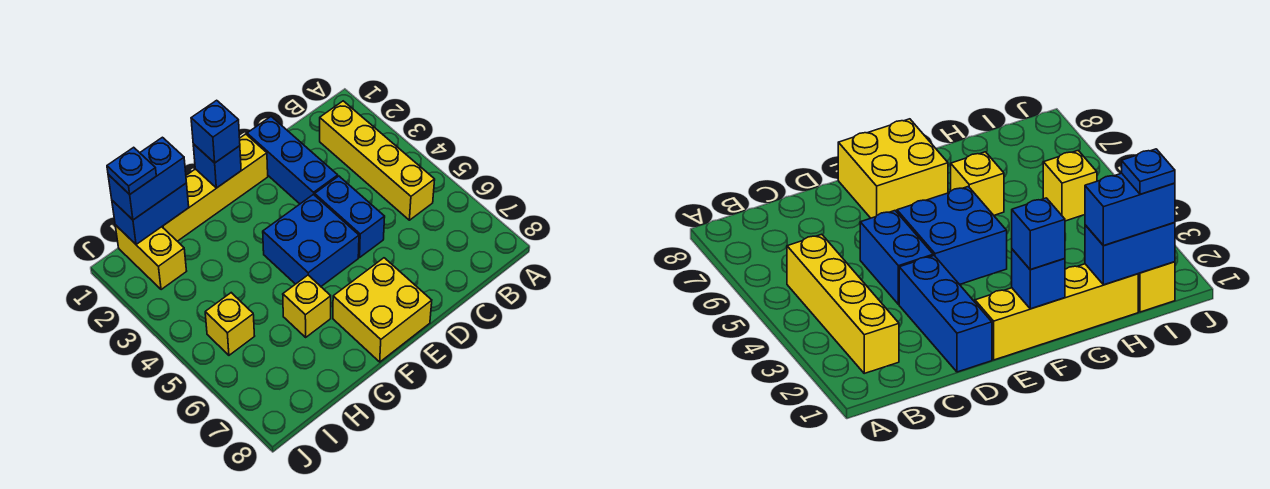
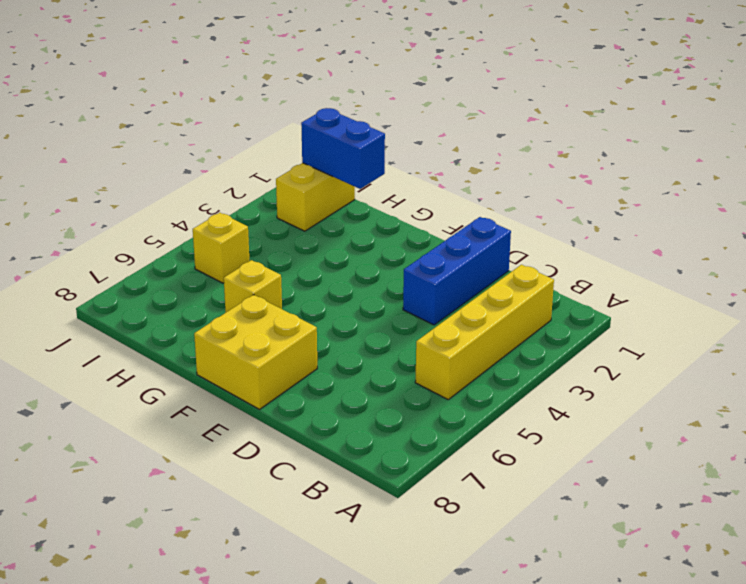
none -> blue brick D4:D5 level 1
none -> yellow brick E1:H1 level 1
none -> blue brick E4:F5 level 1

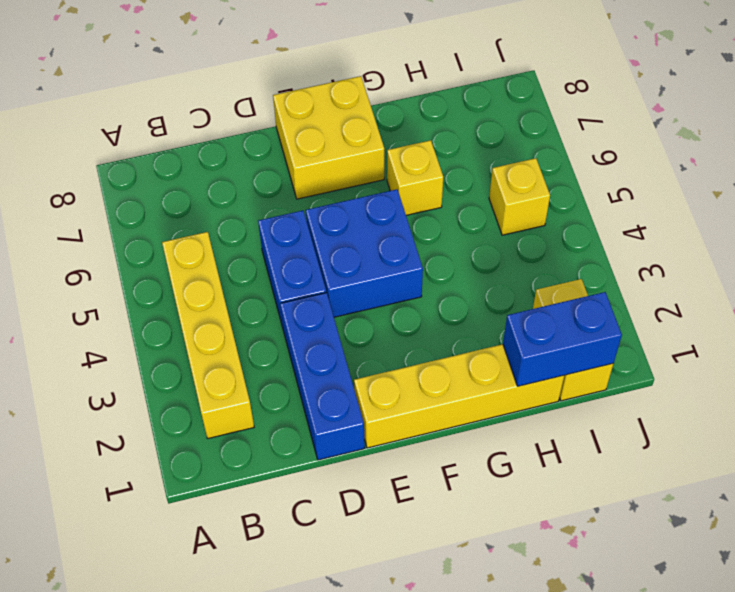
none -> blue brick F1 level 2
none -> blue brick F1 level 3
none -> blue brick H1:I1 level 3

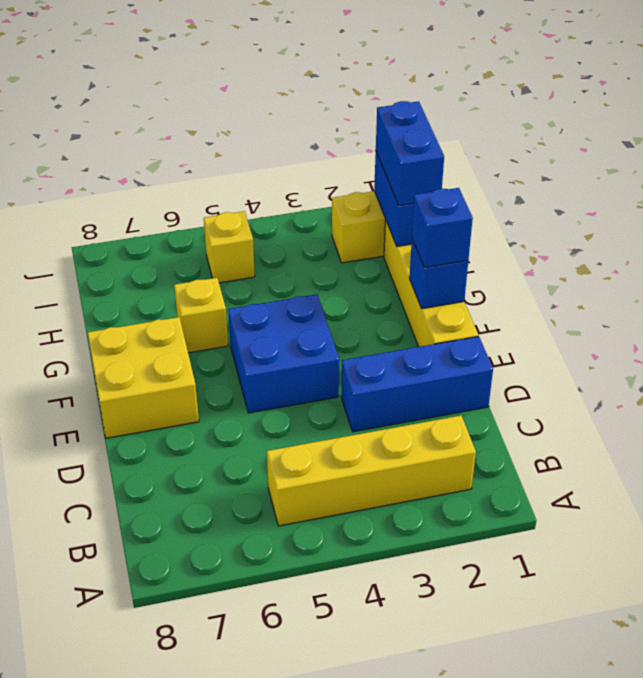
none -> blue brick D4:D5 level 1
none -> blue plate I1 level 4

